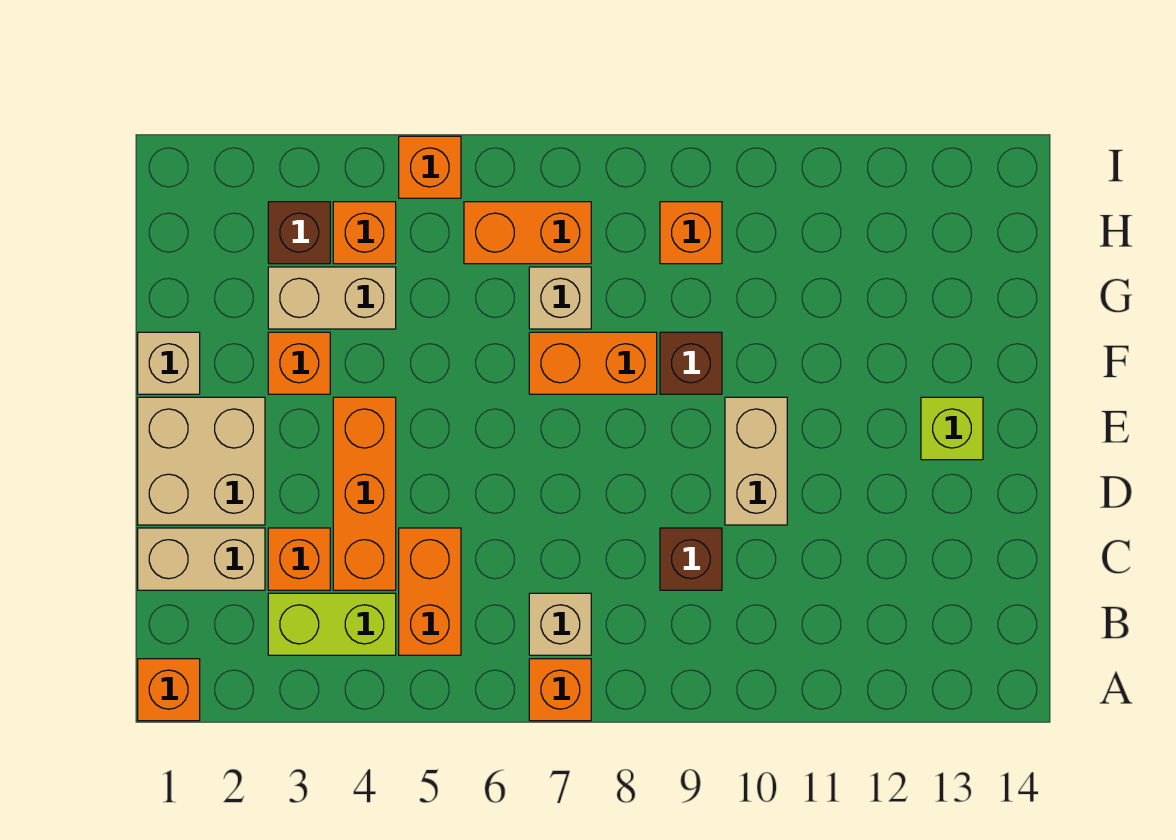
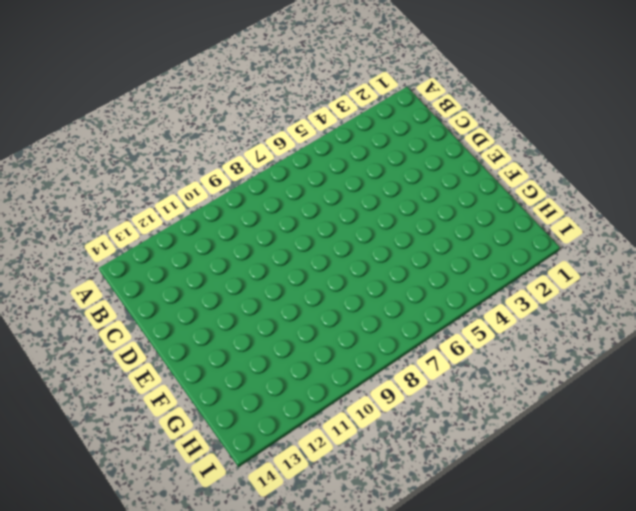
none -> orange brick A1 level 1
none -> orange brick A7 level 1
none -> lime brick B3:B4 level 1

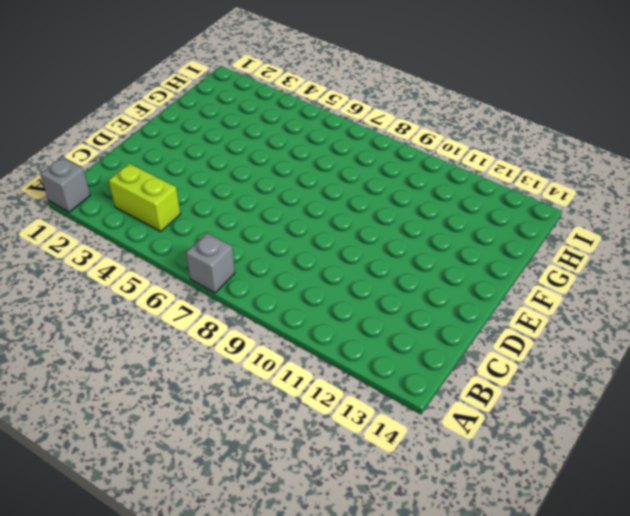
grey brick A1 level 1 -> orange brick A1 level 1
grey brick A7 level 1 -> orange brick A7 level 1
none -> orange brick B5:C5 level 1
none -> tan brick B7 level 1
none -> tan brick C1:C2 level 1

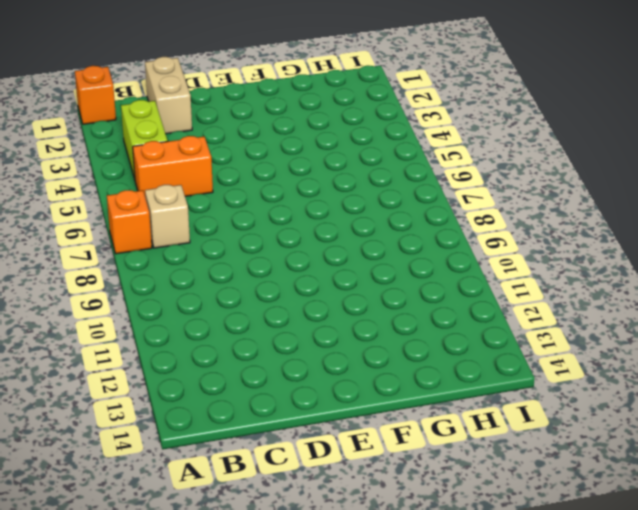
none -> orange brick C3 level 1
none -> orange brick C4:E4 level 1
none -> brown brick C9 level 1

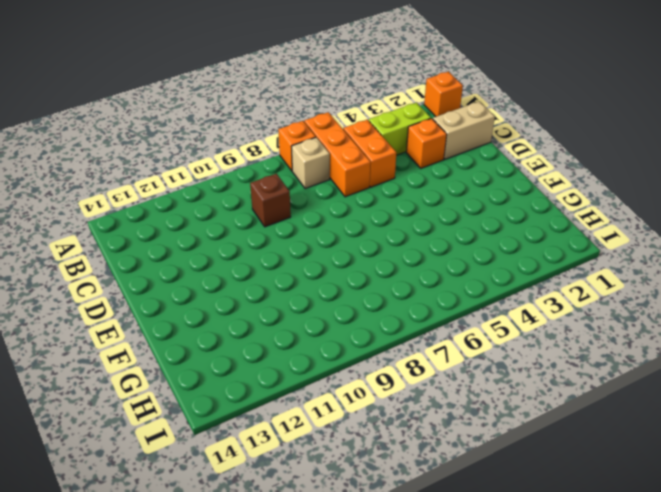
orange brick A6:C6 level 1 -> orange brick C4:E4 level 1
none -> tan brick D1:E2 level 1
none -> tan brick D10:E10 level 1
none -> lime brick E13 level 1

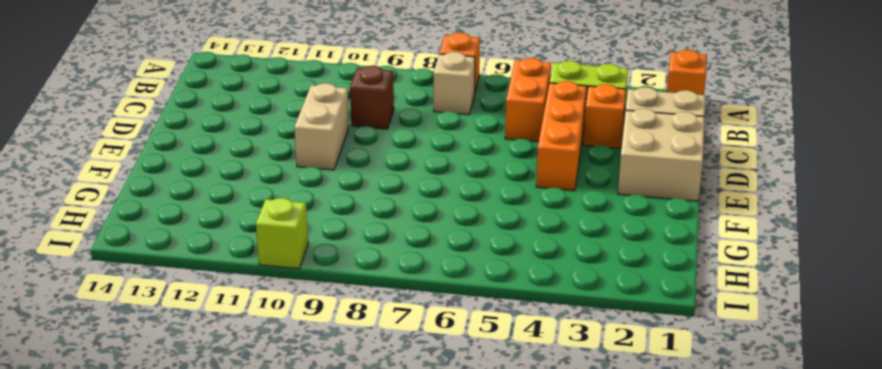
lime brick I10 level 1 -> lime brick E13 level 1
none -> tan brick F1 level 1
none -> orange brick F3 level 1
none -> orange brick F7:F8 level 1

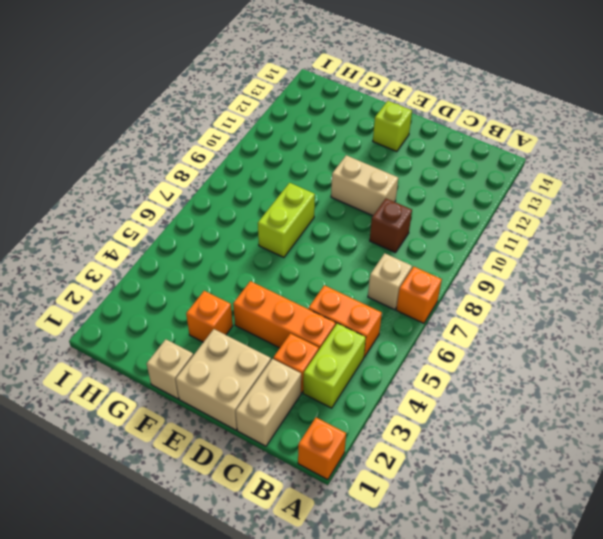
lime brick F7:F8 level 1 -> orange brick F7:F8 level 1
none -> brown brick F9 level 1
none -> tan brick G3:G4 level 1
none -> tan brick G7 level 1

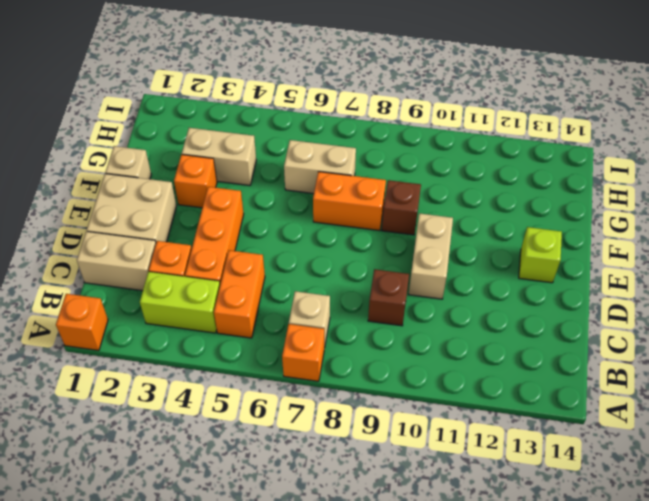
tan brick G6:G7 level 1 -> tan brick G7 level 1
none -> brown brick H3 level 1
none -> orange brick H4 level 1
none -> orange brick H6:H7 level 1

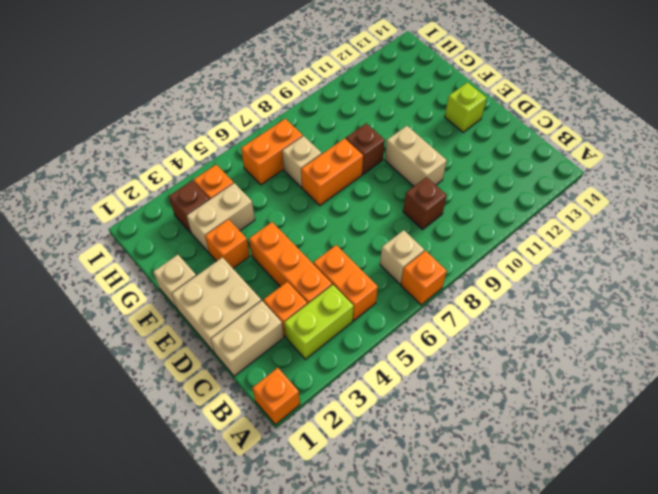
none -> orange brick H9 level 1
none -> orange brick I5 level 1

